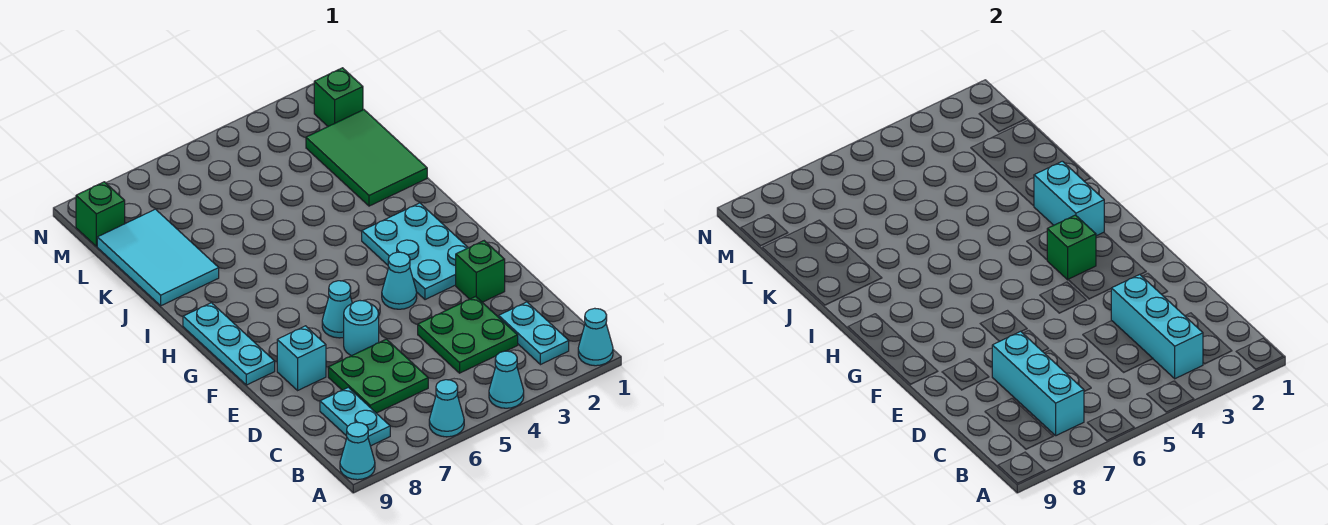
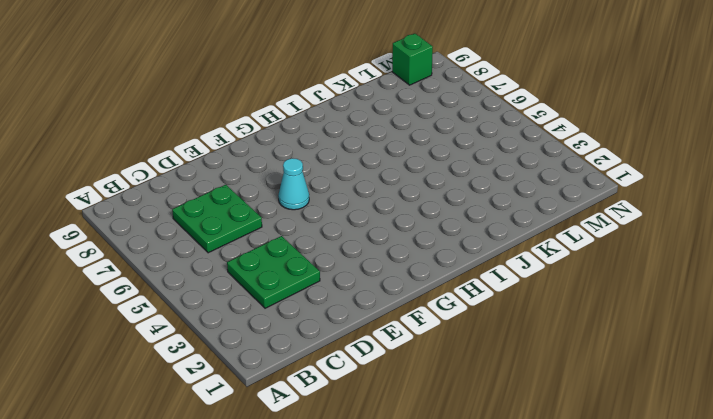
none -> cyan cone A1 level 1
none -> cyan cone A4 level 1
none -> cyan cone A6 level 1

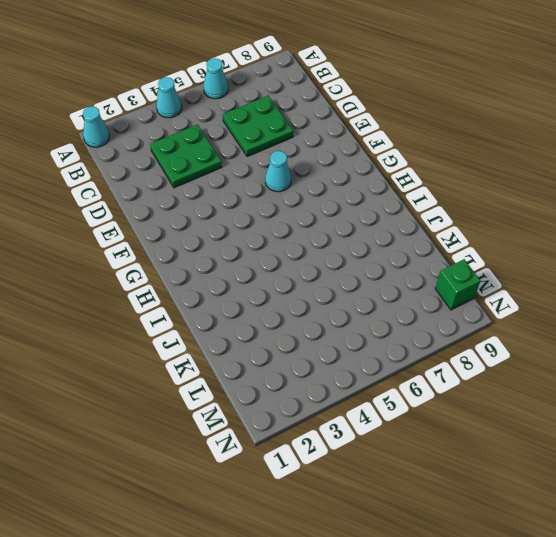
none -> cyan cone A9 level 1
none -> cyan plate B2:C2 level 1
none -> cyan plate B8:C8 level 1

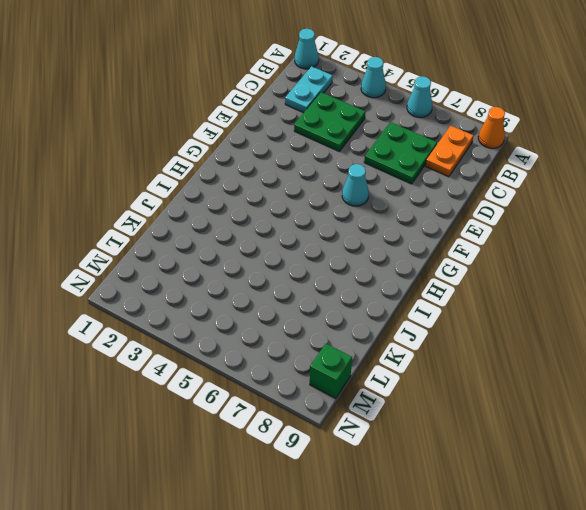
orange cone A9 level 1 -> cyan cone A9 level 1
orange plate B8:C8 level 1 -> cyan plate B8:C8 level 1
none -> green brick E2 level 1
none -> cyan round brick E6 level 1
none -> cyan brick E8 level 1

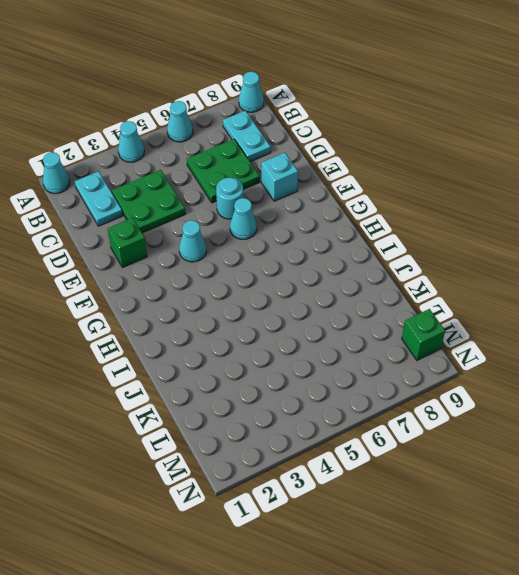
none -> cyan plate F2:H3 level 1
none -> cyan plate F9:H9 level 1
none -> green tile J1:L2 level 1

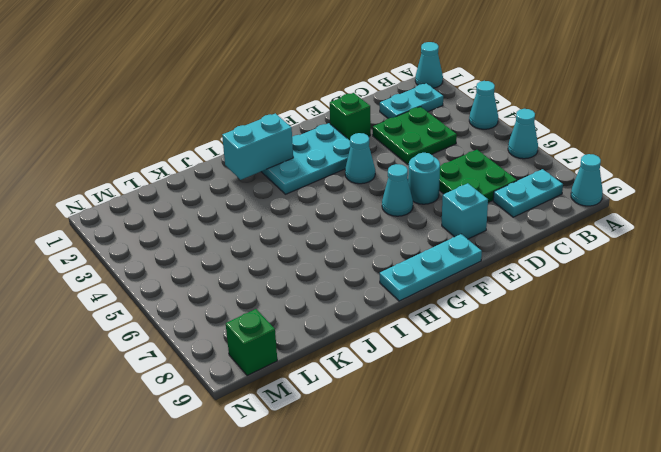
none -> green tile J1:L2 level 1
none -> cyan tile J8:L9 level 1
none -> green brick M1 level 1

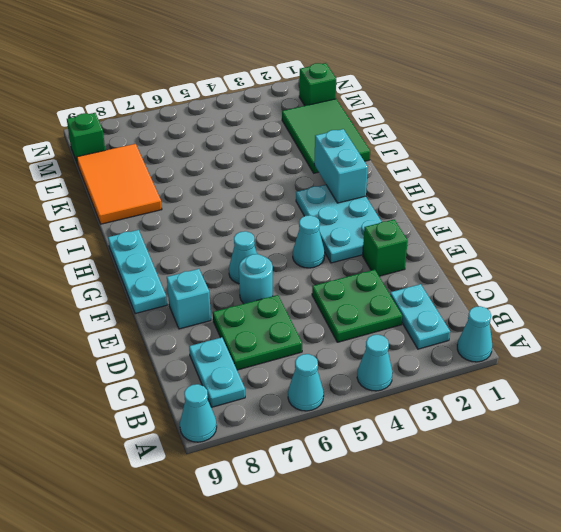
orange tile J8:L9 level 1 -> cyan tile J8:L9 level 1
none -> cyan brick B3:D3 level 2
none -> cyan brick B7:D7 level 2
none -> green brick G3 level 2

